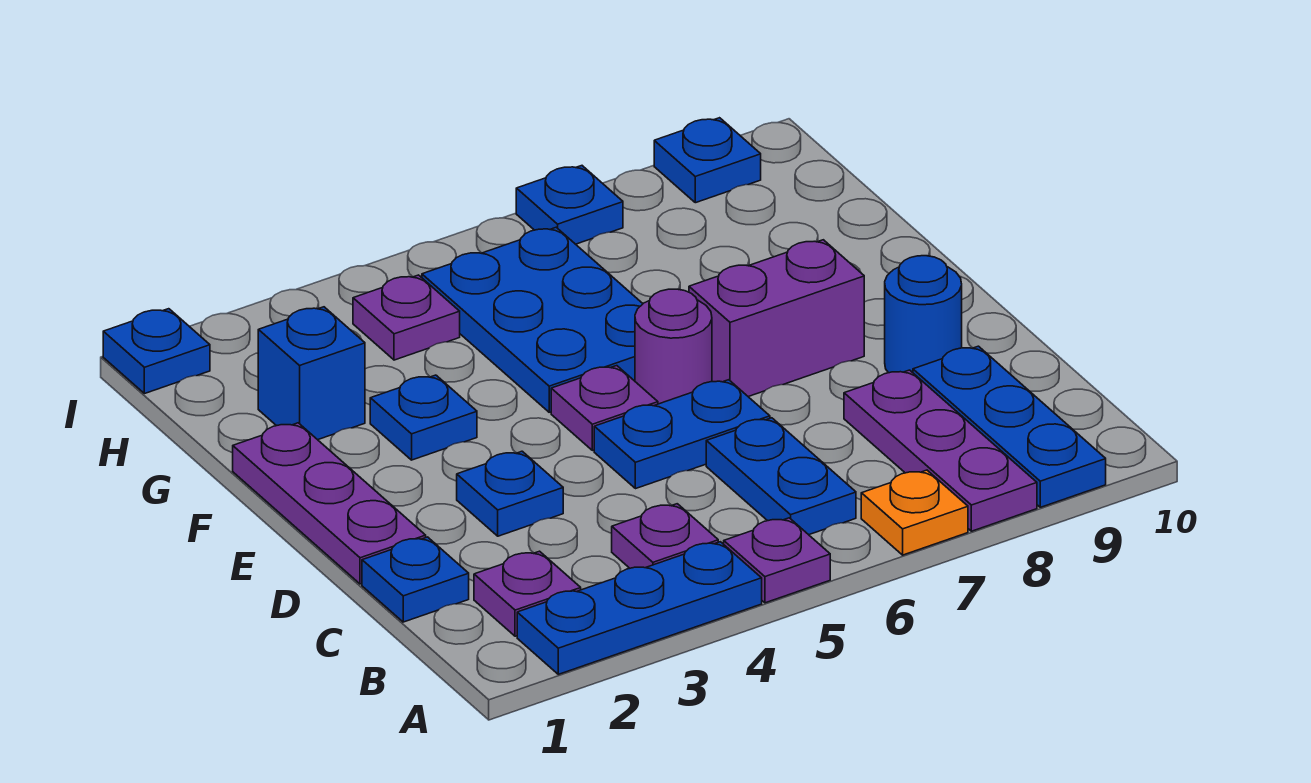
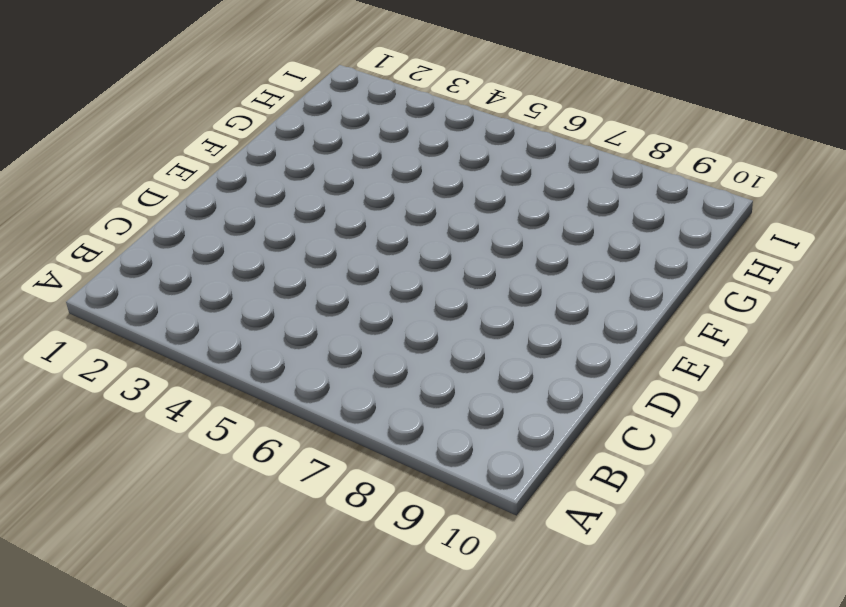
none -> blue plate A2:A4 level 1
none -> purple plate A5 level 1
none -> orange plate A7 level 1

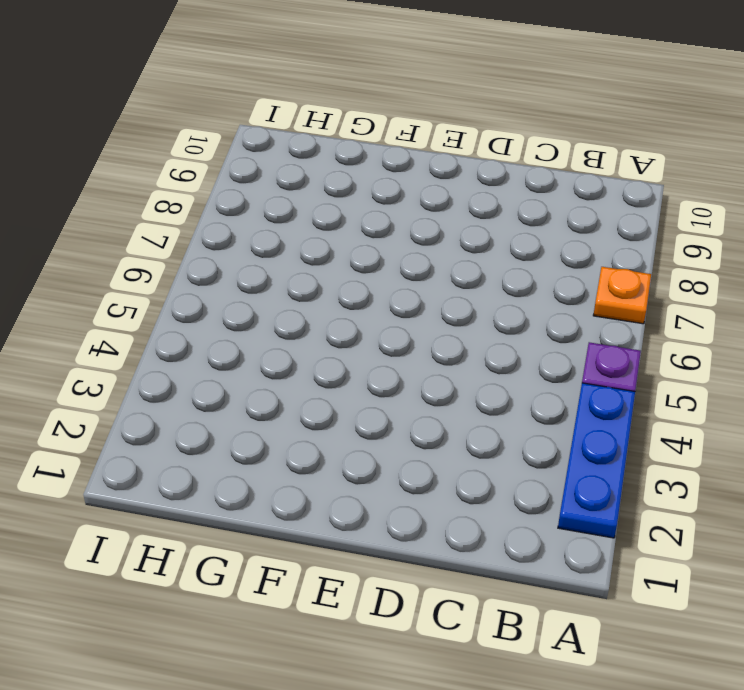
none -> purple plate A8:C8 level 1
none -> blue plate A9:C9 level 1
none -> purple plate B2 level 1

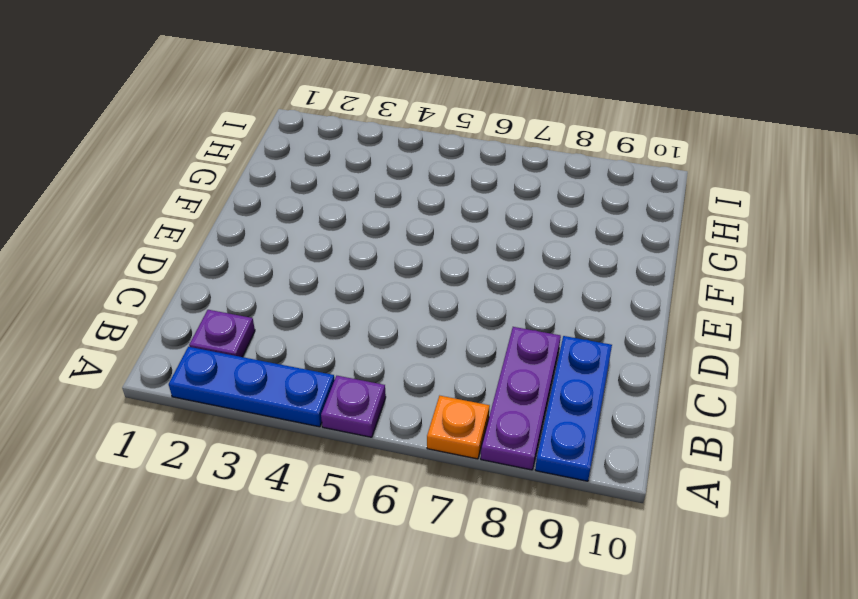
none -> purple plate B4 level 1
none -> blue plate B6:C6 level 1
none -> blue plate C1 level 1

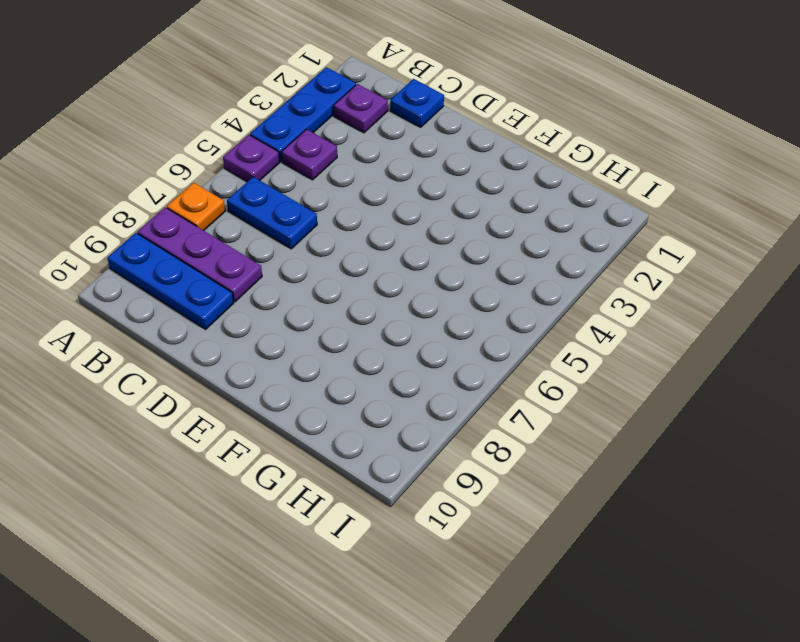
none -> purple plate D1:F1 level 1
none -> blue plate D3 level 1
none -> blue plate D5:D6 level 1

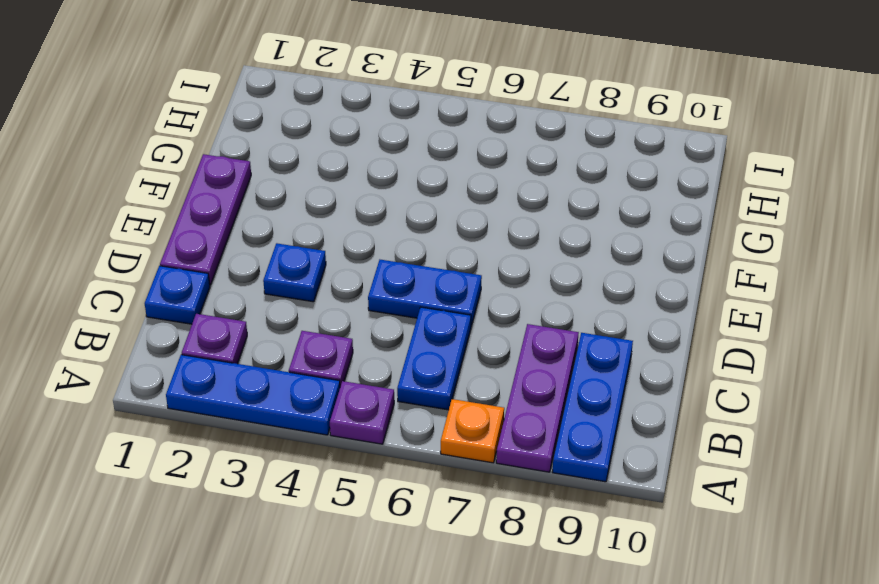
none -> blue round brick D9 level 1
none -> purple plate E5 level 1
none -> purple round brick E6 level 1

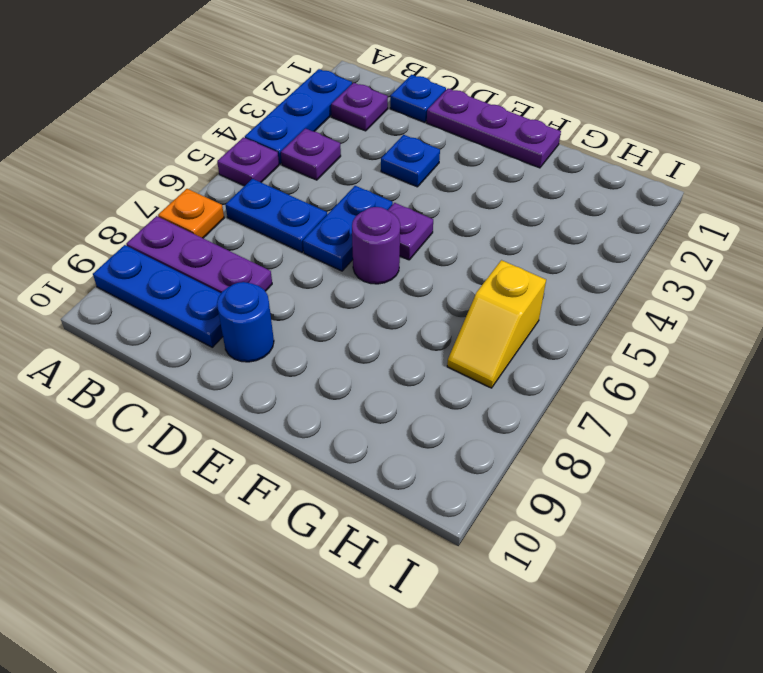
yellow slope H6:H7 level 1 top 6 -> blue plate F5:H6 level 1
none -> purple brick E7:E8 level 1
none -> blue plate F3 level 1
none -> blue brick G2 level 1

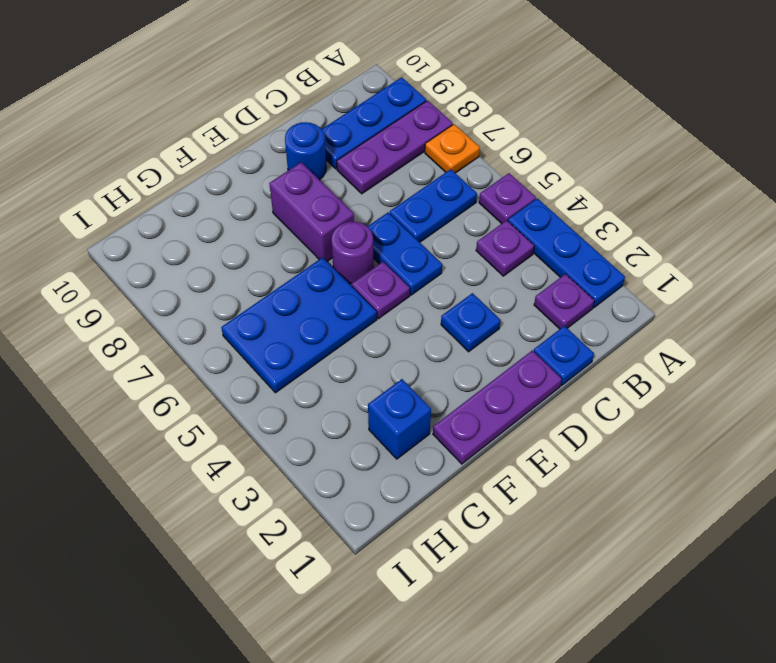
none -> blue plate F3 level 1
none -> purple plate H4 level 1
none -> blue plate I1 level 1

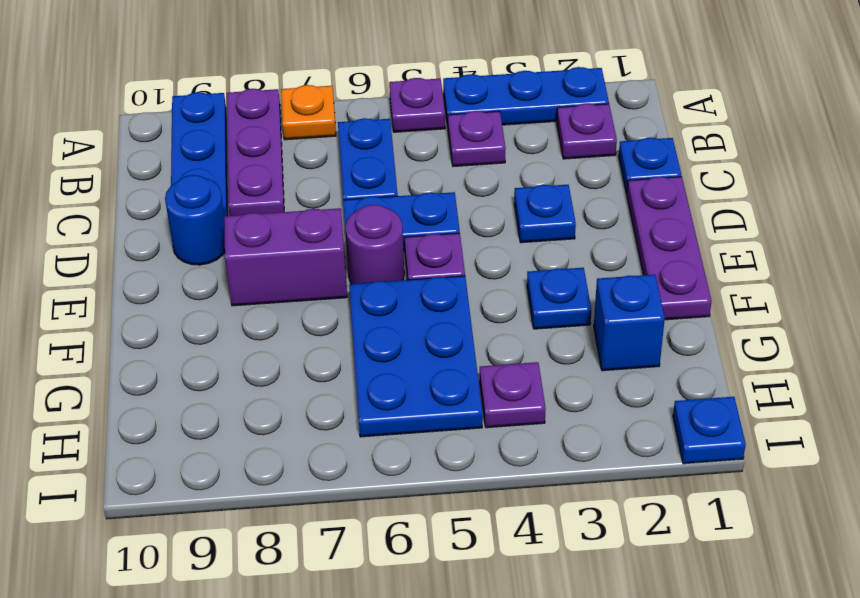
none -> blue plate I7 level 1
none -> blue plate I9 level 1

